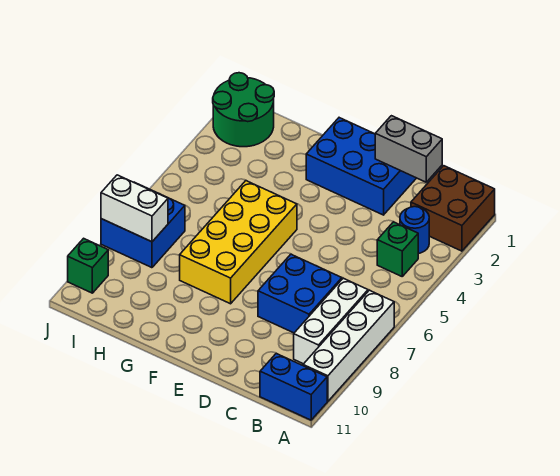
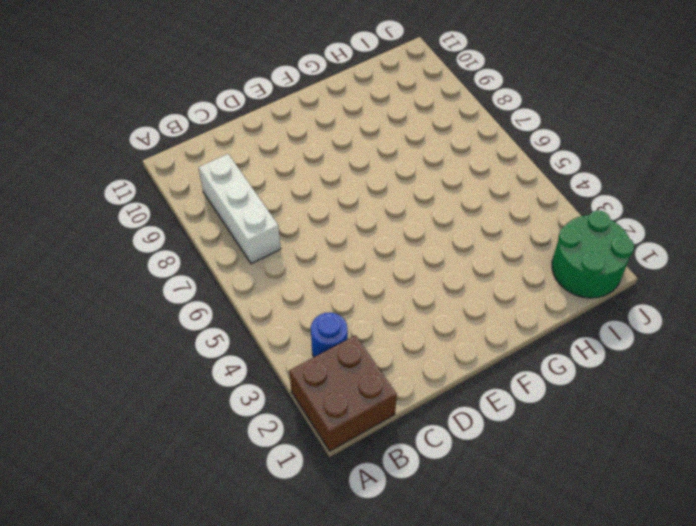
none -> white brick A7:A10 level 1
none -> blue brick A11:B11 level 1
none -> green brick B4 level 1

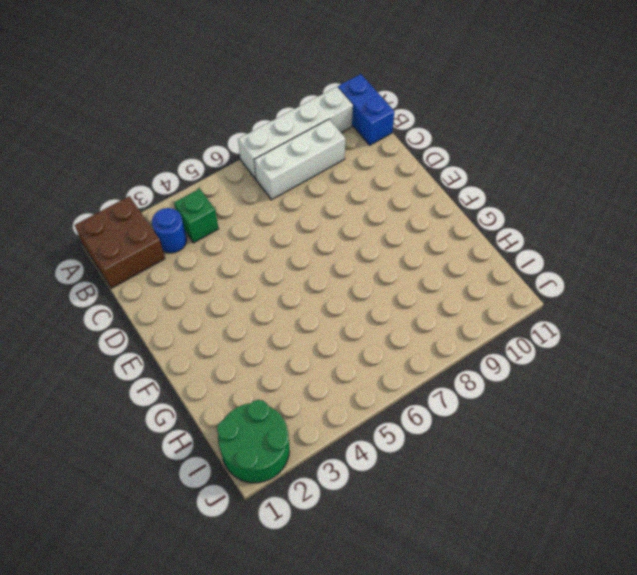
none -> blue brick C7:D8 level 1
none -> blue brick D1:F2 level 1
none -> yellow brick F5:G8 level 1

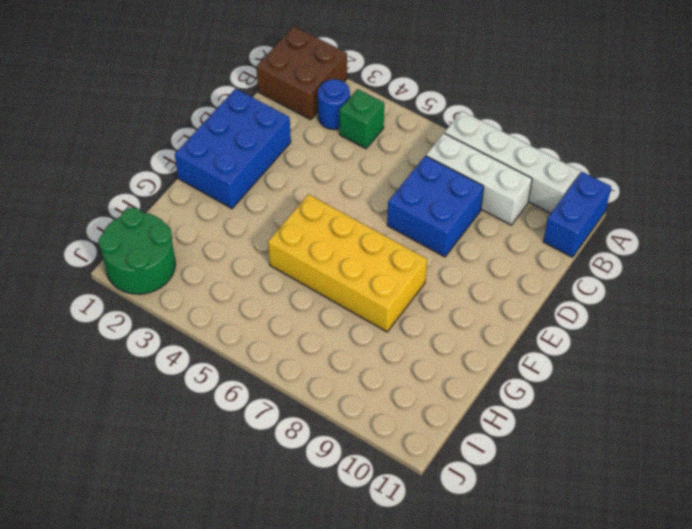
none -> blue brick I7:J8 level 1
none -> green brick J10 level 1
none -> grey brick C1:D1 level 2

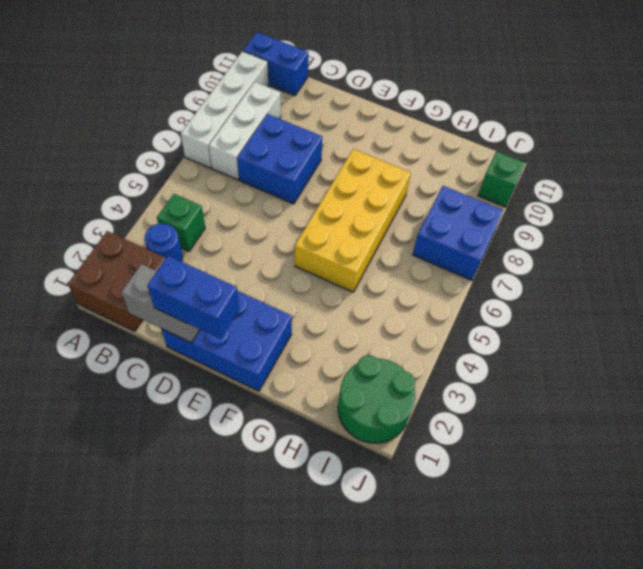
blue brick D1:E1 level 3 -> none
none -> white brick I8:J8 level 2

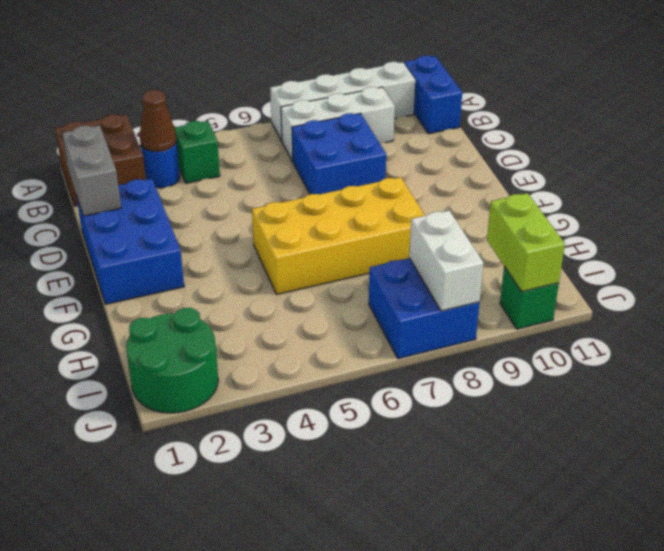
brown cone B3 level 2 -> none
lime brick I10:J10 level 2 -> none

